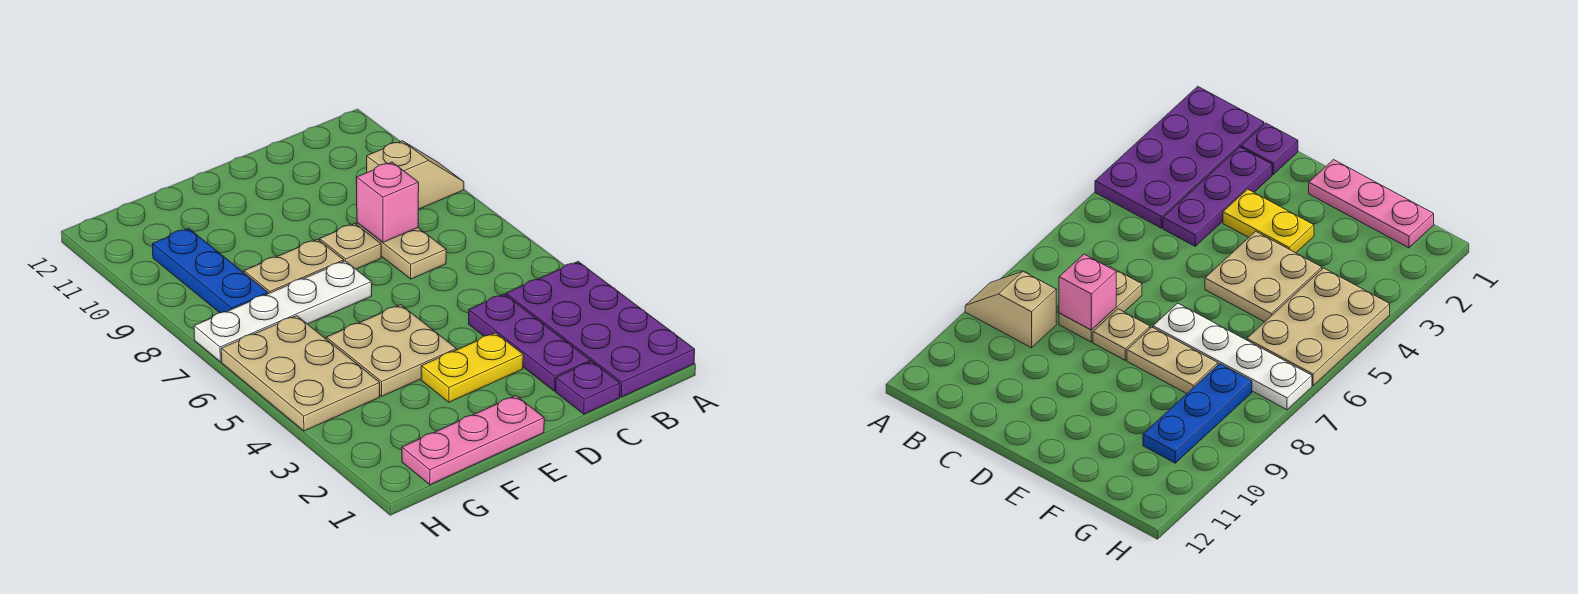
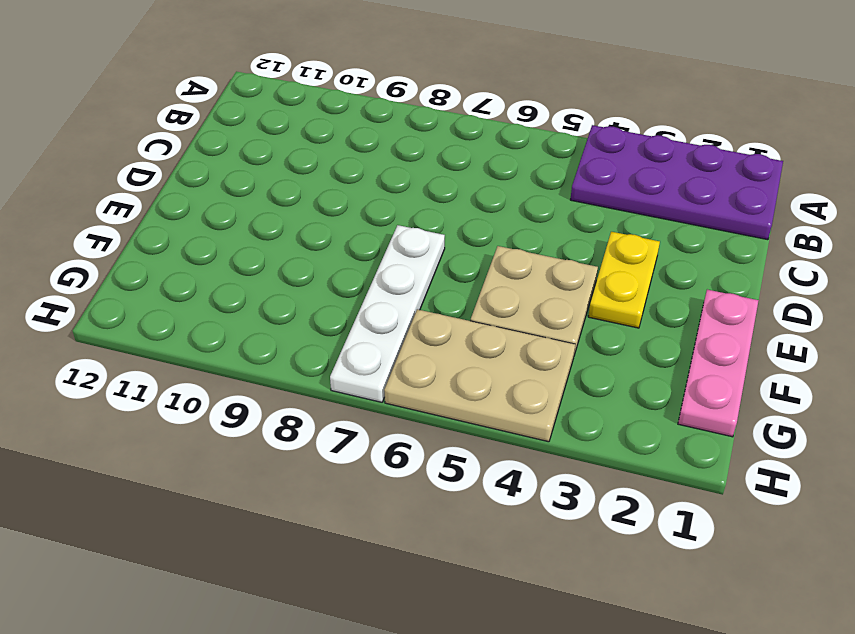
none -> tan slope A9:B9 level 1 top B
none -> purple plate C1 level 1
none -> purple plate C2:C4 level 1

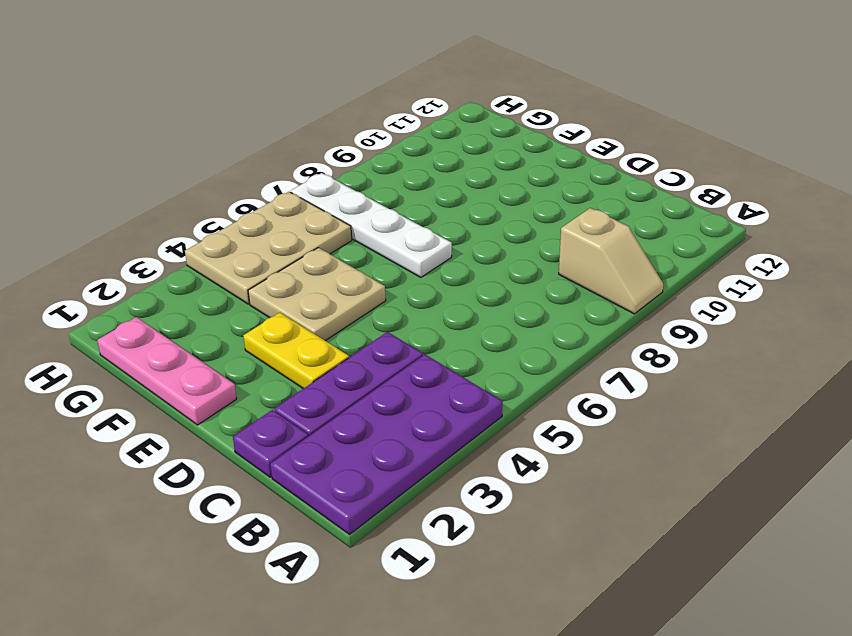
none -> tan plate C7:C8 level 1
none -> tan plate D8 level 1
none -> tan plate E8:F8 level 1

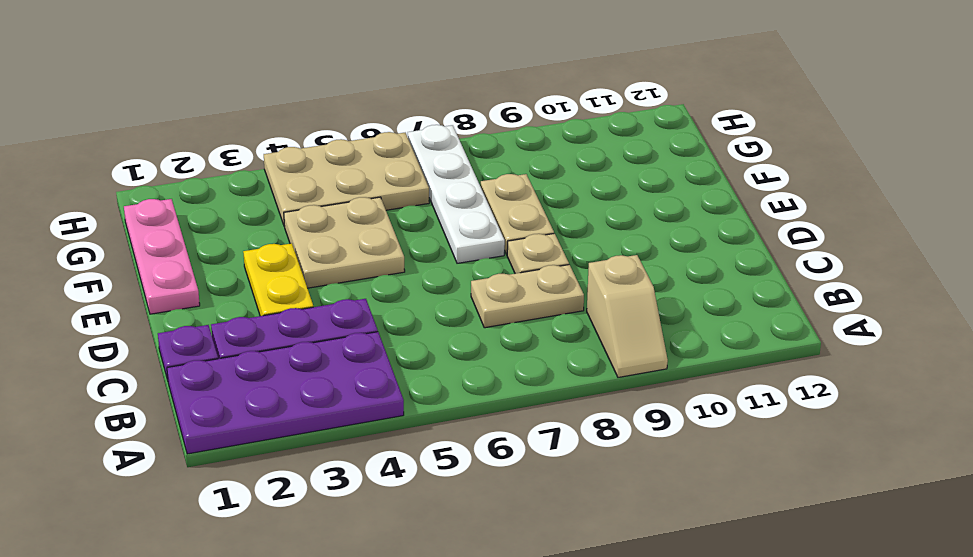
none -> blue plate G8:G10 level 1
none -> pink brick C8 level 2

